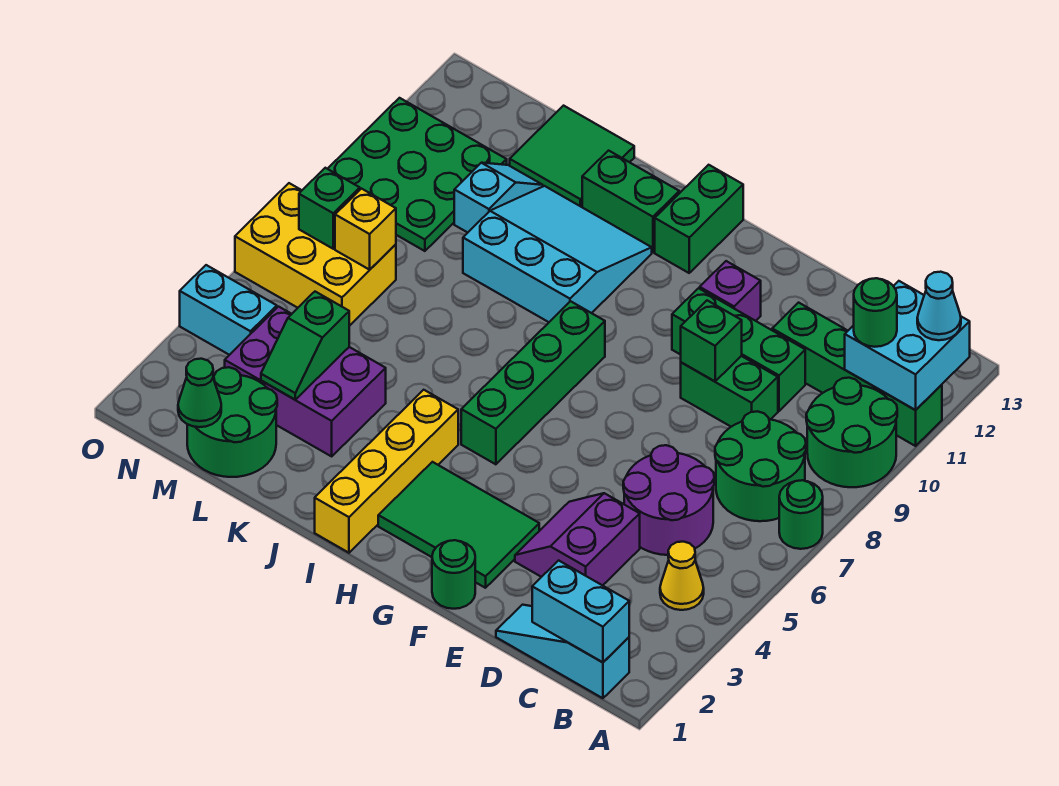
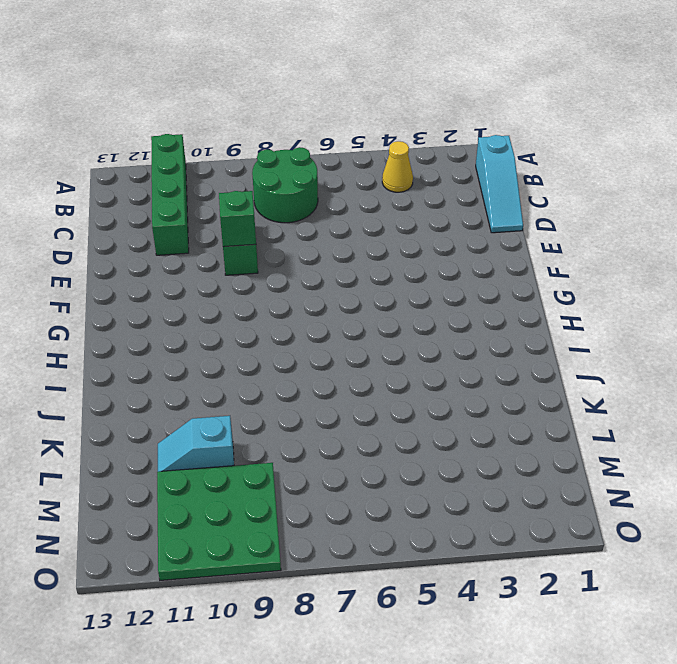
none -> green round brick A7 level 1
none -> green round brick A9:B10 level 1
none -> purple round brick C5:D6 level 1
none -> purple slope D3:E4 level 1 top D

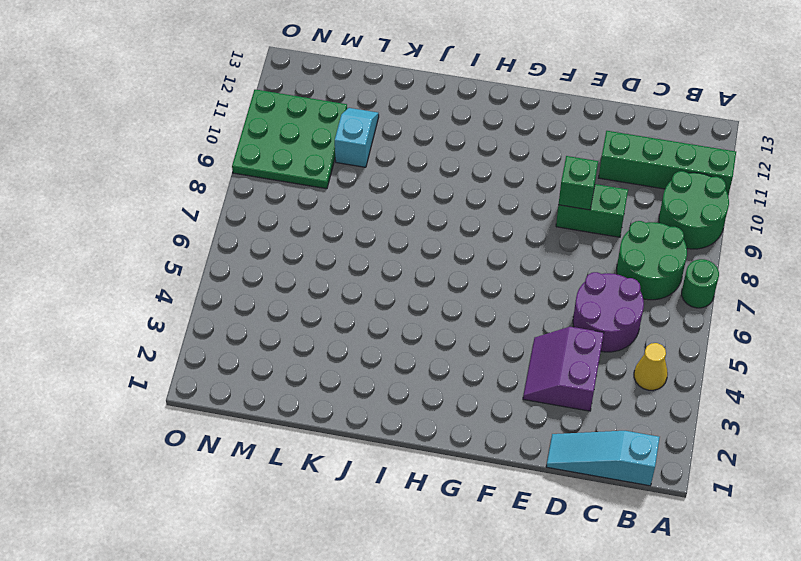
none -> green brick D10:F10 level 1
none -> green round brick F1 level 1
none -> green tile F2:H3 level 1
none -> purple brick F11 level 1

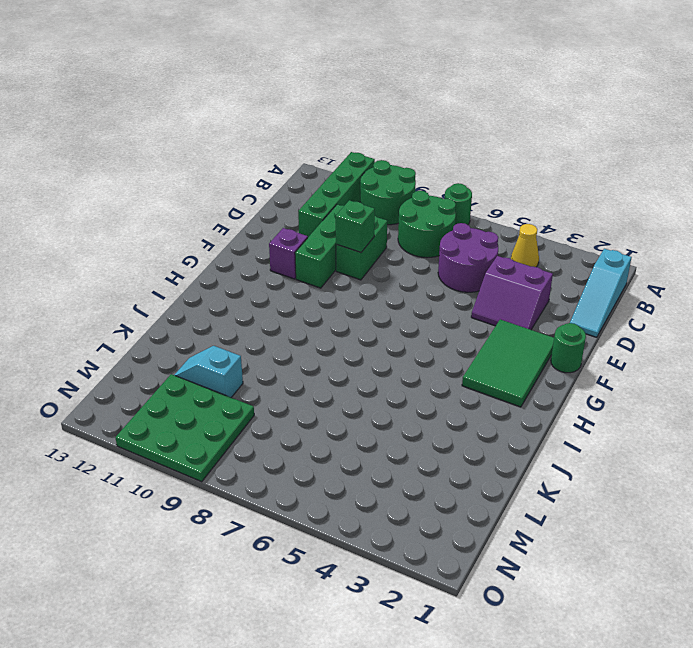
none -> green brick H5:H8 level 1
none -> green brick H12:H13 level 1
none -> yellow brick I1:I4 level 1
none -> cyan slope I9:K11 level 1 top 9

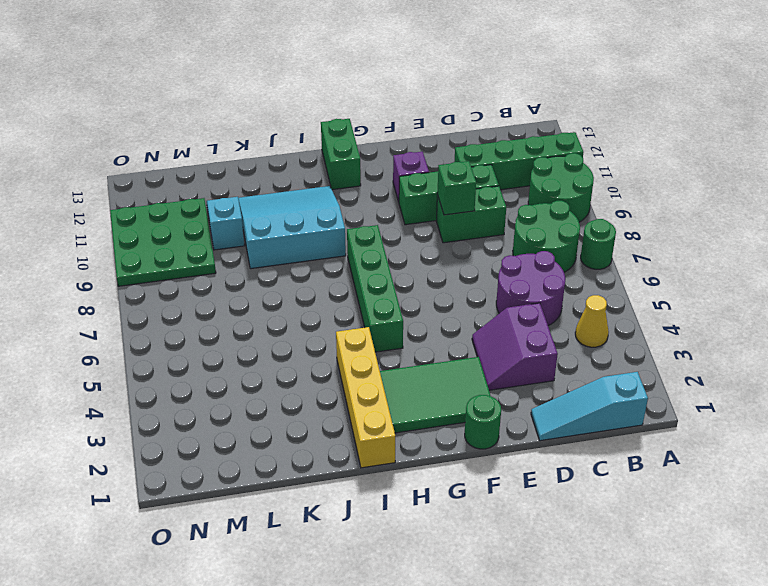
none -> green brick I12:J12 level 1
none -> purple brick K3:M4 level 1
none -> green tile K12:L13 level 1
none -> green round brick L1:M2 level 1

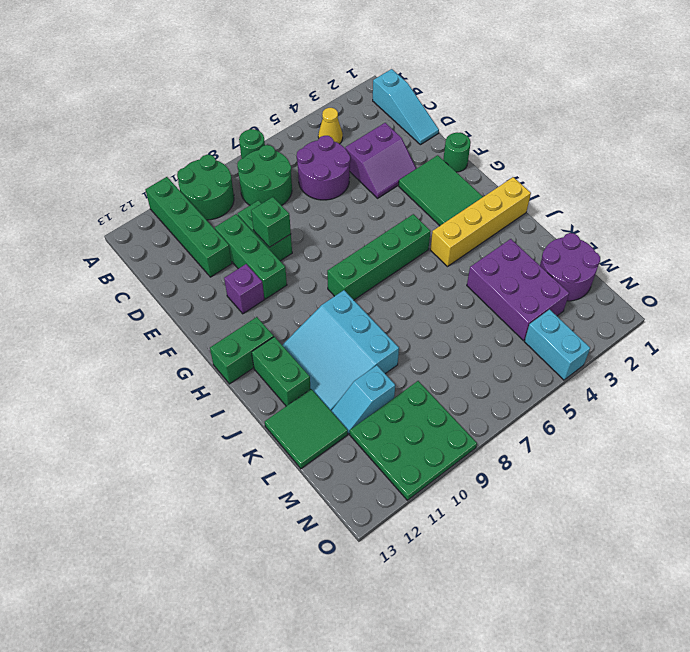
purple round brick L1:M2 level 1 -> green round brick L1:M2 level 1
none -> yellow brick M6:O7 level 1
none -> cyan brick A11:B12 level 2
none -> cyan brick B1:C1 level 2
none -> green slope L3:L4 level 2 top 4

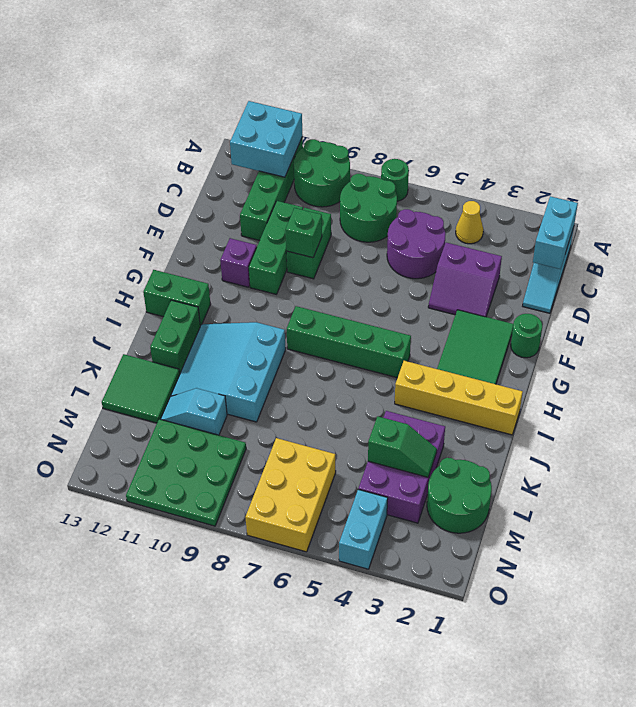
none -> green cone M1 level 2
none -> yellow brick M7 level 2
none -> green brick N7 level 2
none -> cyan cone A12 level 3

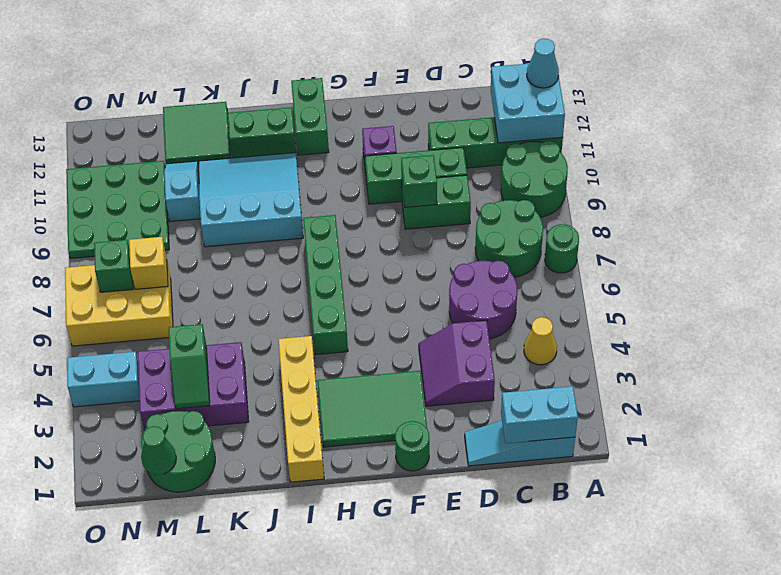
none -> green round brick B11 level 3

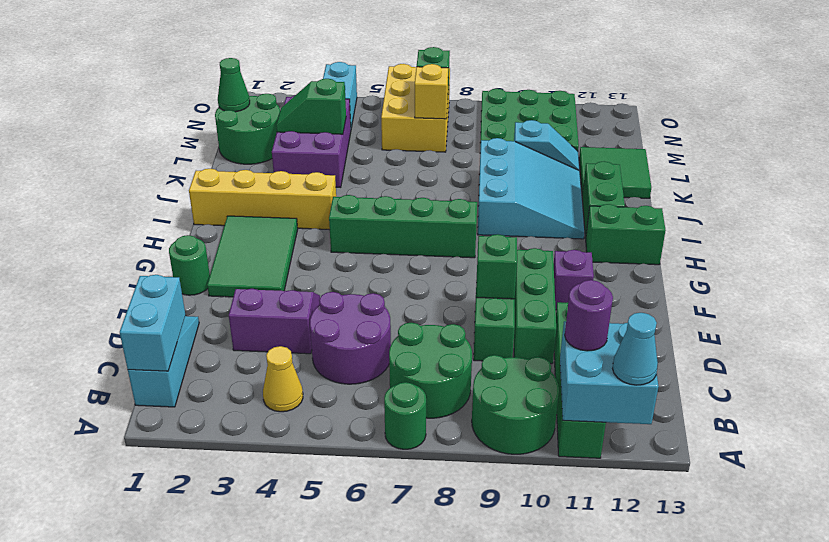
purple round brick B11 level 3 -> green round brick B11 level 3

